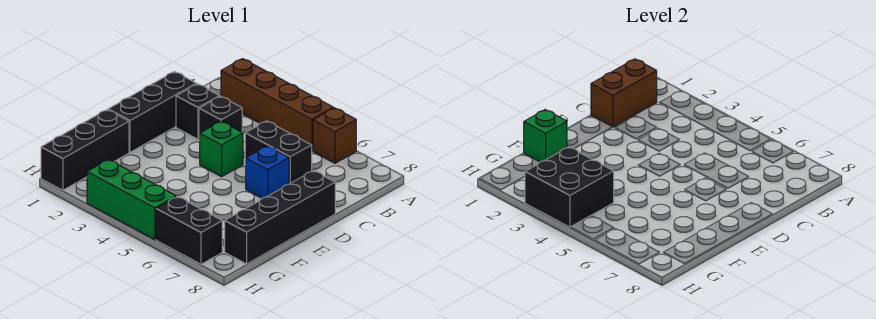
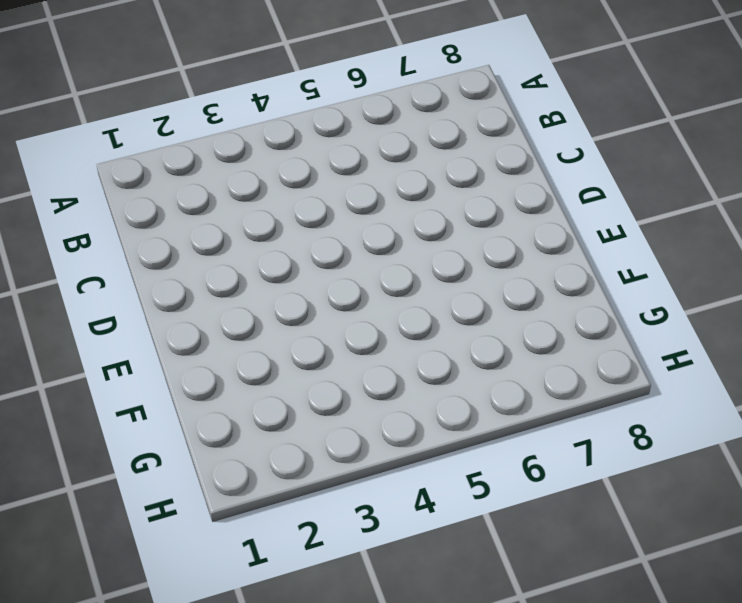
none -> brown brick A2:A5 level 1
none -> brown brick A6 level 1
none -> black brick C1:E1 level 1

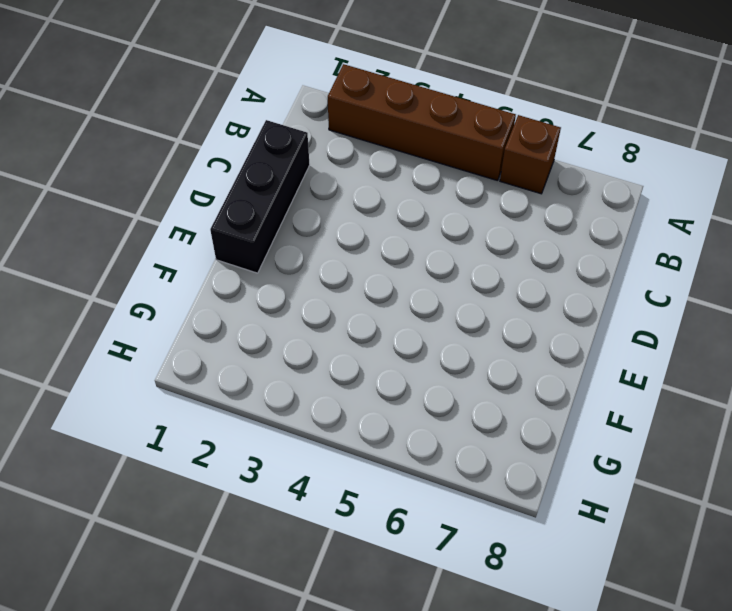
none -> black brick C2 level 1
none -> black brick C3 level 1
none -> black brick C5:C6 level 1

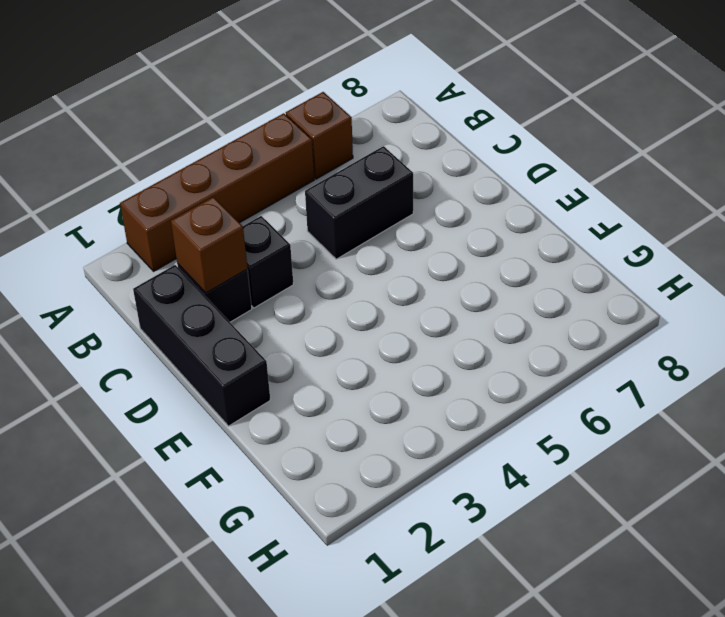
brown brick C2 level 2 -> none
none -> green brick D4 level 1
none -> blue brick D6 level 1
none -> black brick D8:G8 level 1

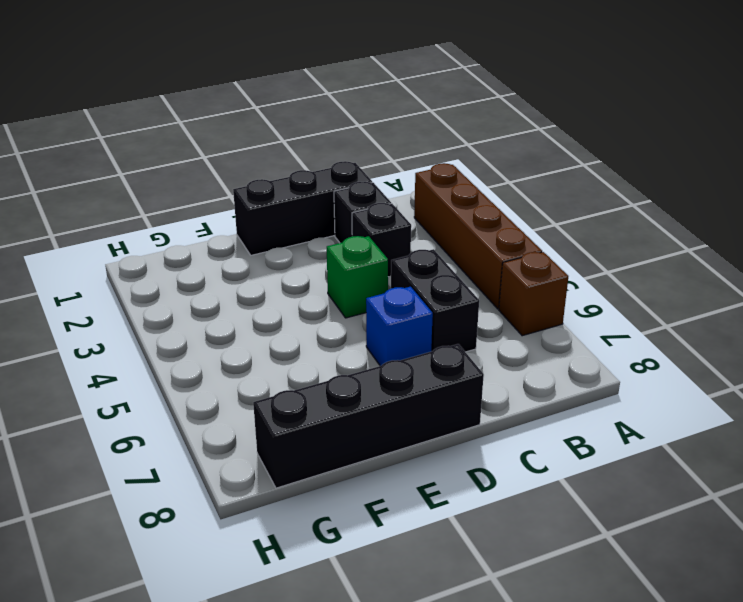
none -> black brick F1:H1 level 1
none -> green brick H3:H5 level 1
none -> black brick H6:H7 level 1

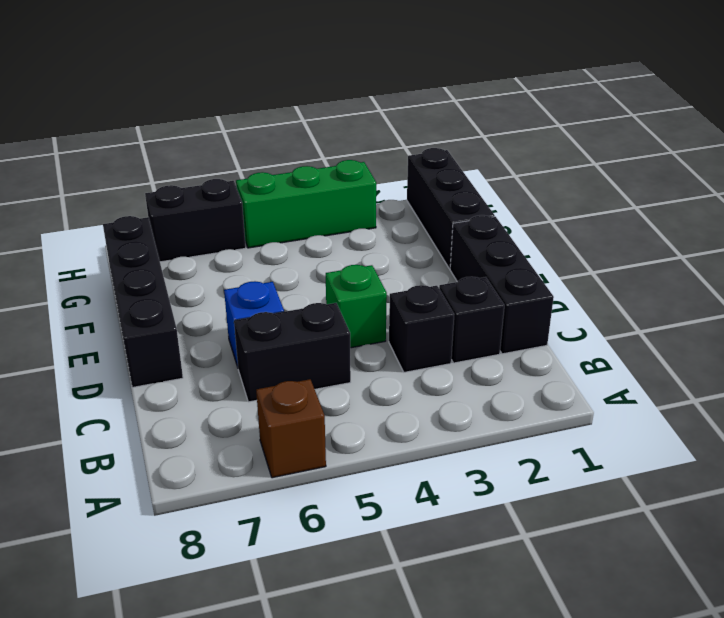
none -> brown brick A2:A5 level 1
none -> brown brick B1:C1 level 2
none -> green brick F1 level 2

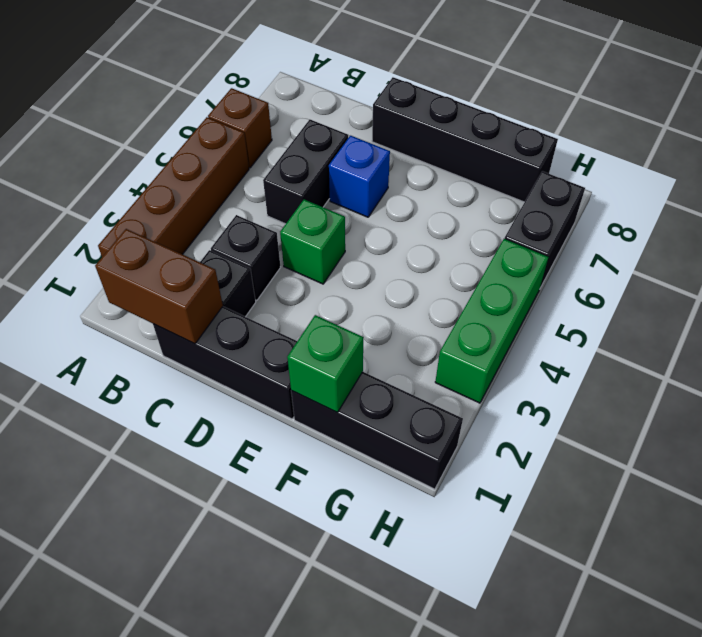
none -> black brick G3:H4 level 2

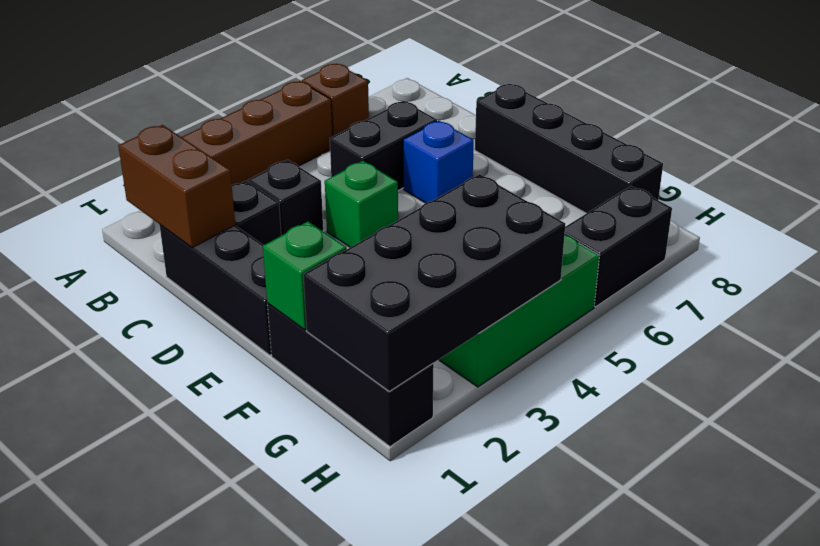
black brick G1:H4 level 2 -> black brick G3:H4 level 2

